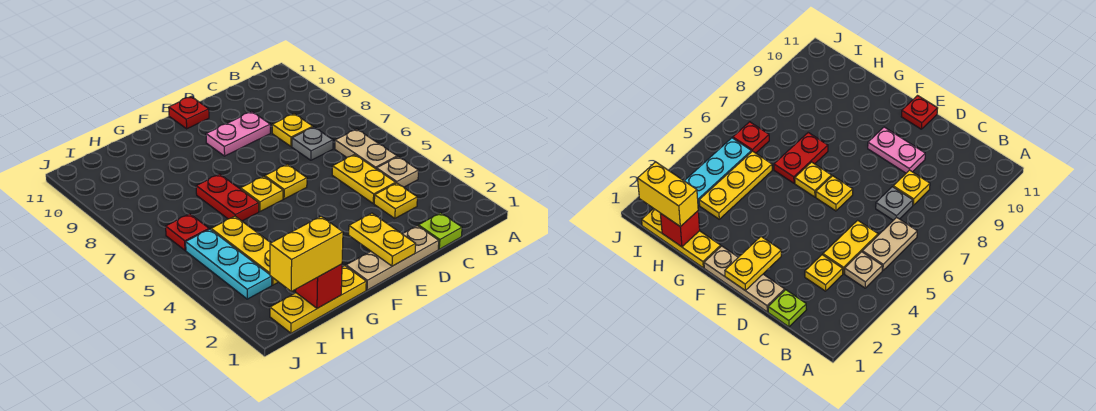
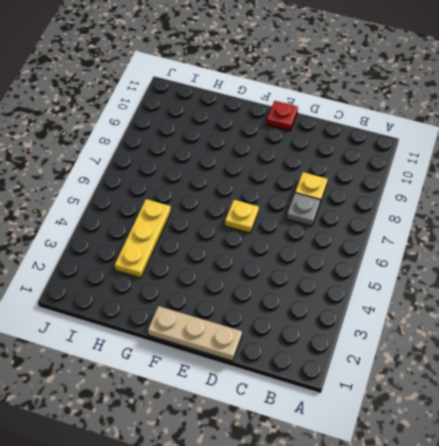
none -> tan plate B4 level 1
none -> tan plate B5:B6 level 1
none -> lime plate C1 level 1

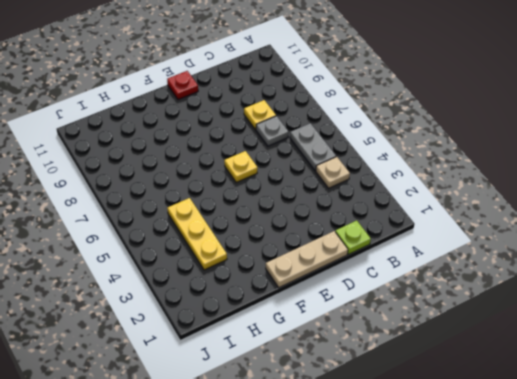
grey plate B5:B6 level 1 -> tan plate B5:B6 level 1
none -> yellow plate C3 level 1
none -> yellow plate C4:C5 level 1
none -> pink plate D9:E9 level 1

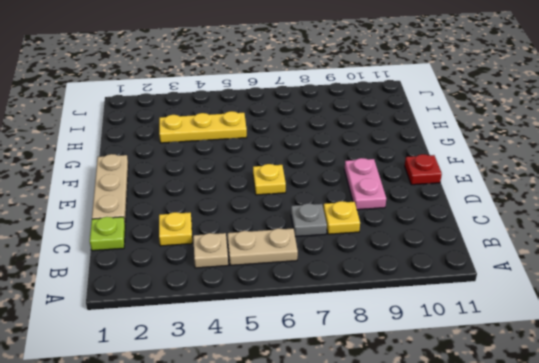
none -> yellow plate C4:C5 level 1
none -> yellow plate F6 level 1
none -> yellow plate G1:I1 level 1

